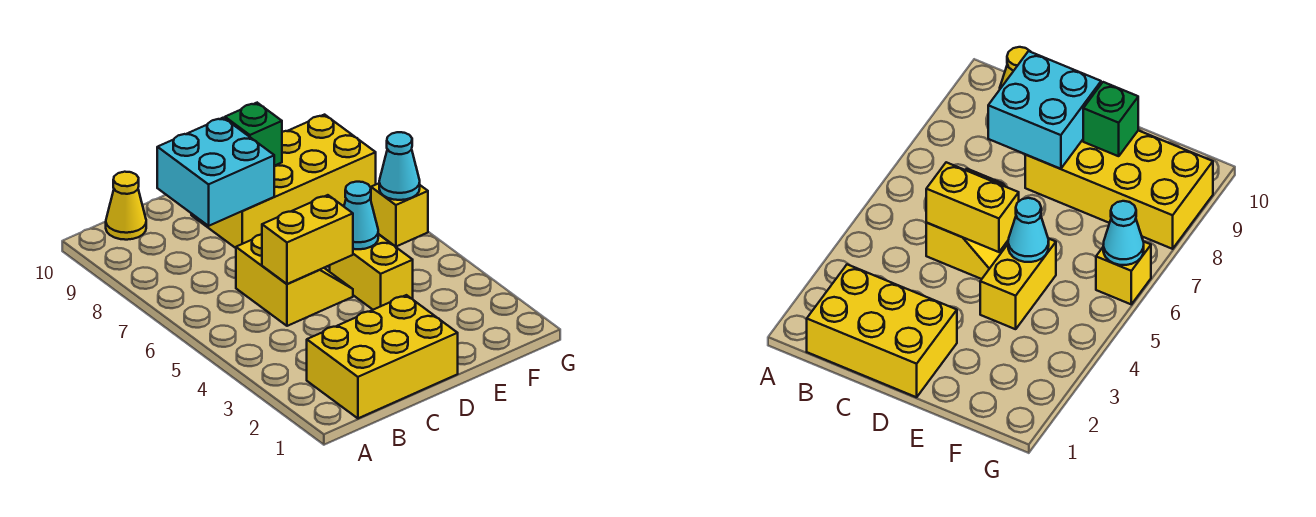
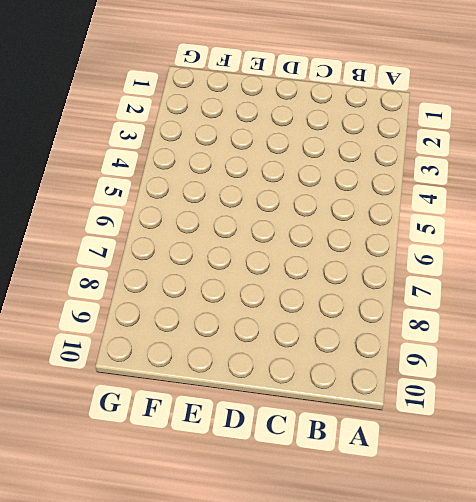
none -> yellow brick B1:D2 level 1
none -> yellow cone B10 level 1

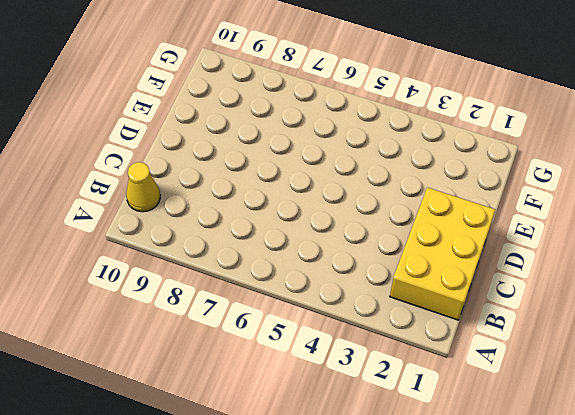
none -> yellow slope C5:D6 level 1 top C
none -> yellow brick D8:G9 level 1

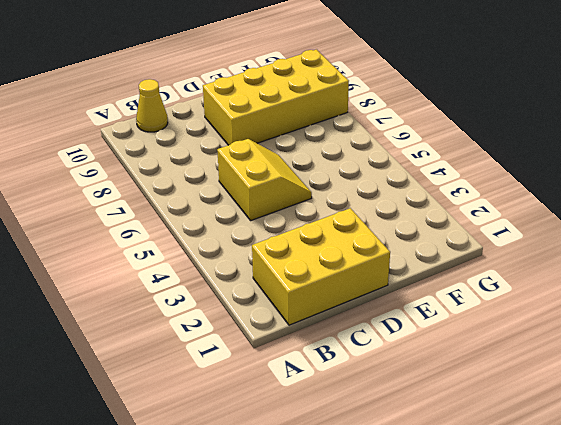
none -> yellow brick E4:E5 level 1
none -> yellow brick G6 level 1

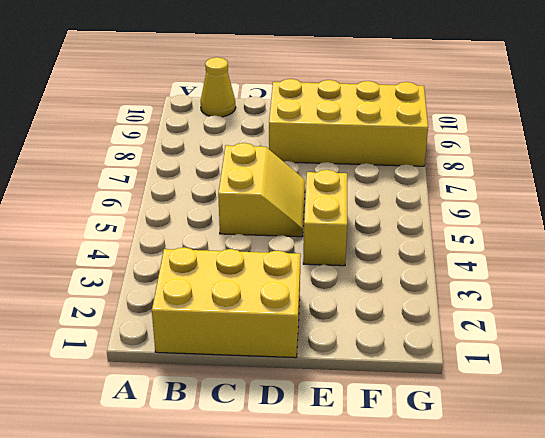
none -> yellow brick G6 level 1
none -> yellow brick C5:D5 level 2

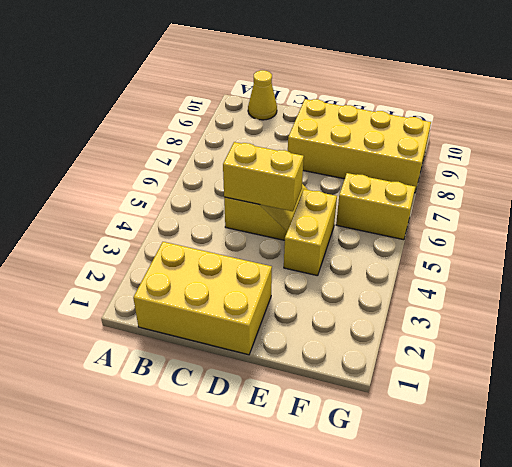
yellow brick F6:G6 level 1 -> yellow brick G6 level 1
none -> cyan brick C8:D9 level 2
none -> cyan cone E5 level 2

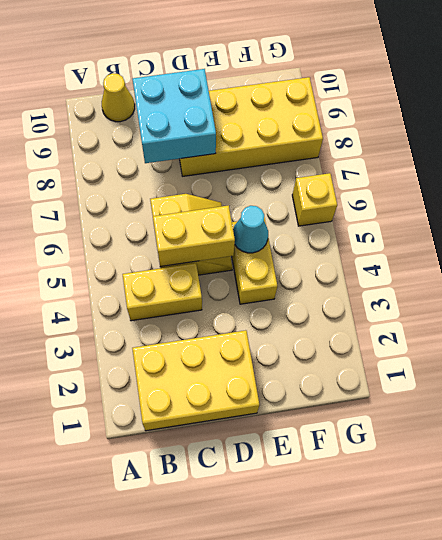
yellow brick B4:C4 level 1 -> none
none -> green brick E9 level 2
none -> cyan cone G6 level 2

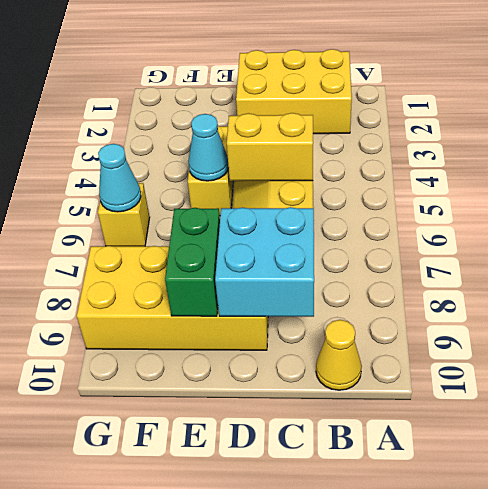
green brick E8:E9 level 2 -> green brick E9 level 2

